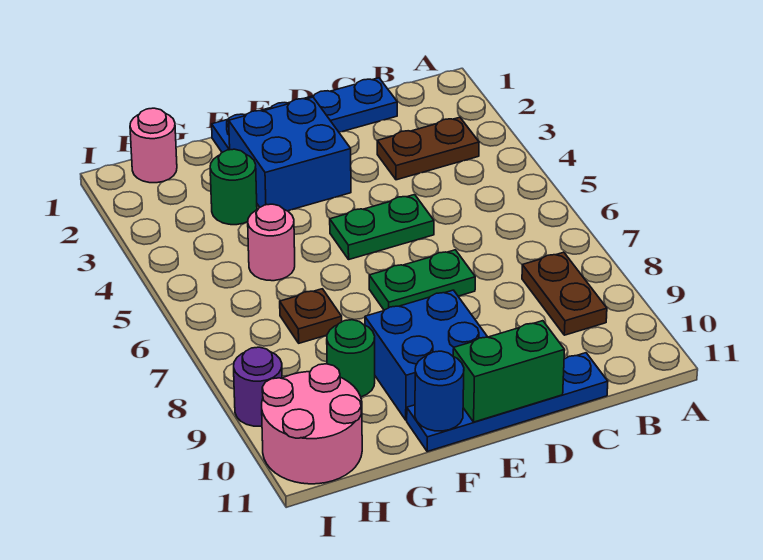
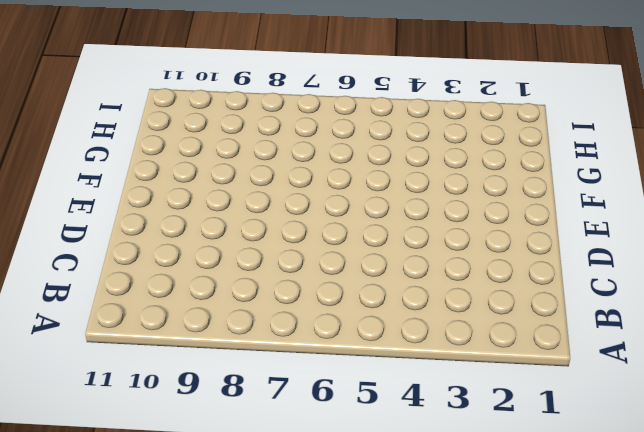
none -> brown plate B3:C3 level 1
none -> brown plate B8:B9 level 1
none -> blue plate C1:F1 level 1

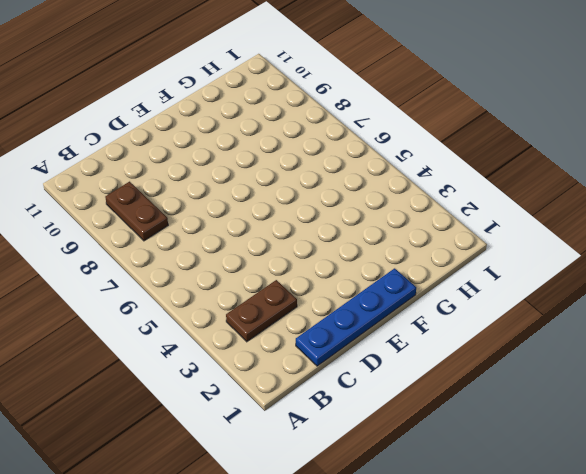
none -> blue plate C11:F11 level 1
none -> green plate D5:E5 level 1
none -> green plate D7:E7 level 1

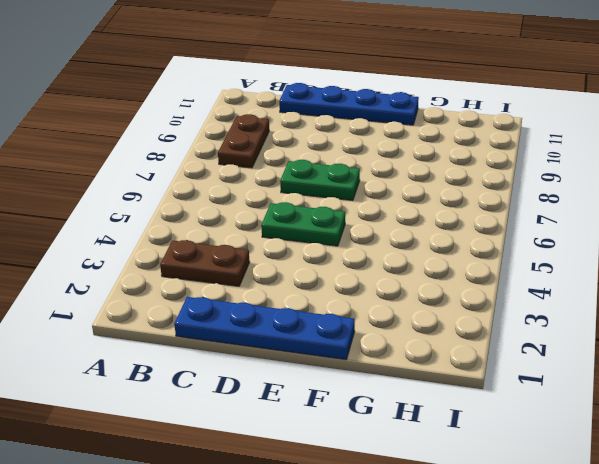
none -> blue brick E2:F3 level 1
none -> blue brick E9:F10 level 1
none -> green round brick G3 level 1

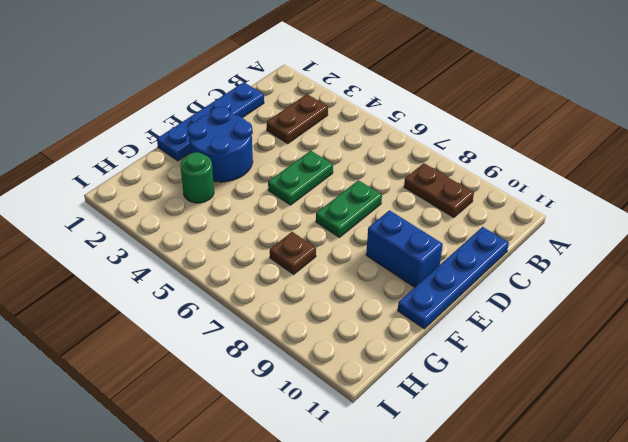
blue round brick E2:F3 level 1 -> blue brick E2:F3 level 1
blue brick E9:E10 level 1 -> blue brick E9:F10 level 1
none -> pink round brick G5 level 1
none -> green round brick G9 level 1
none -> pink round brick H1 level 1

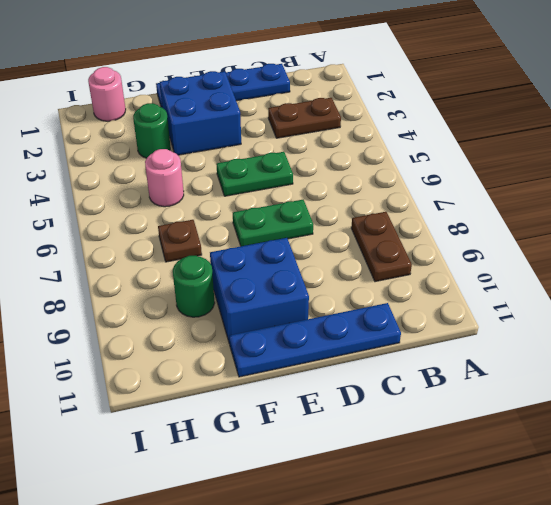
none -> pink round brick H10:I11 level 1
none -> purple round brick I9 level 1
none -> green brick D11:E11 level 2

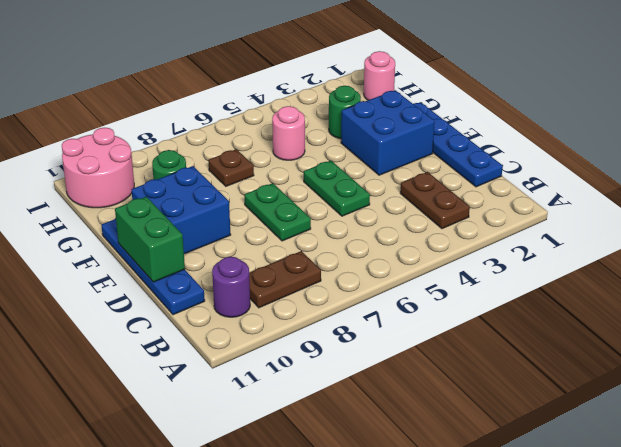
purple round brick B10 level 1 -> purple round brick I9 level 1
none -> blue round brick F11 level 2

